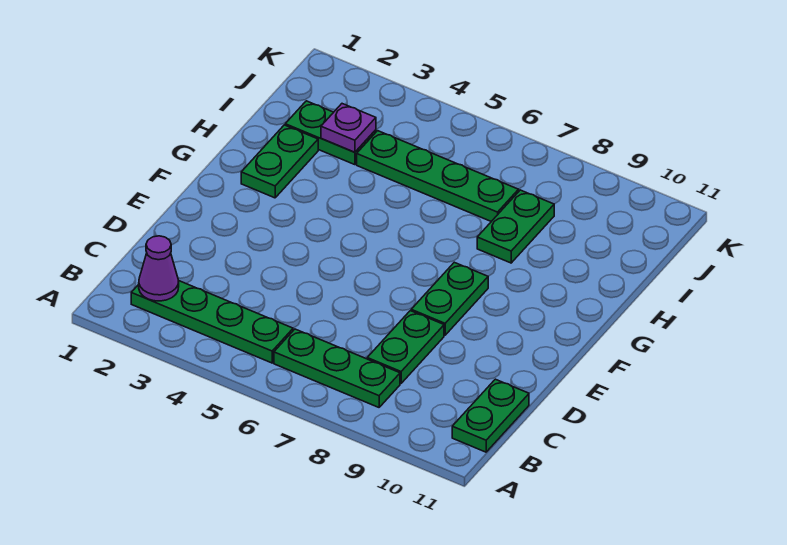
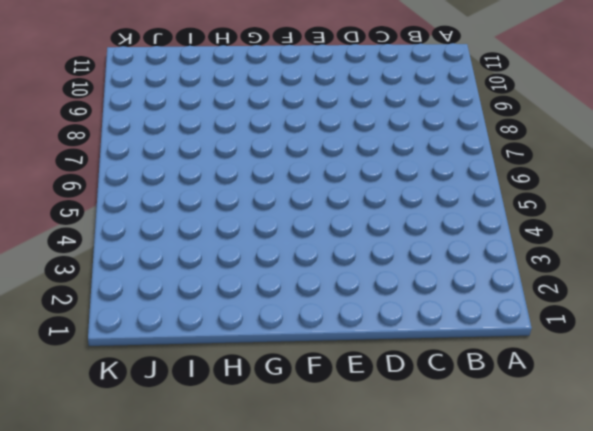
none -> green plate B2:B5 level 1
none -> green plate B6:B8 level 1

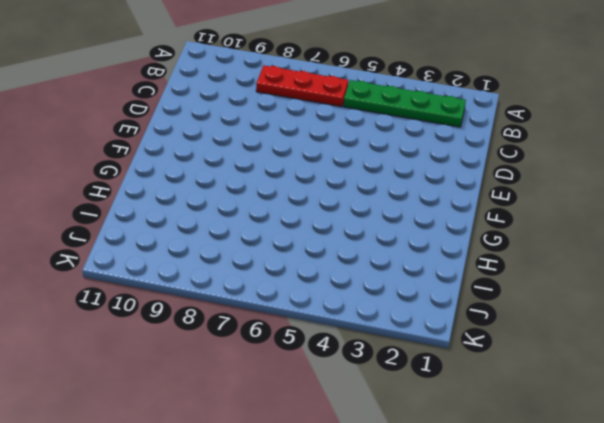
red plate B6:B8 level 1 -> green plate B6:B8 level 1
none -> green plate B11:C11 level 1
none -> green plate C8:D8 level 1

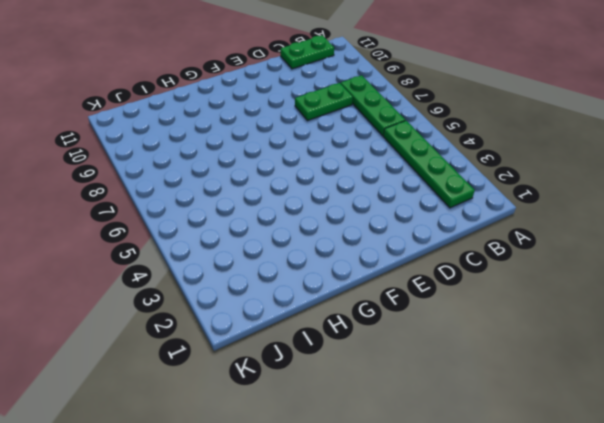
none -> green plate E8:F8 level 1
none -> green plate G2:H2 level 1

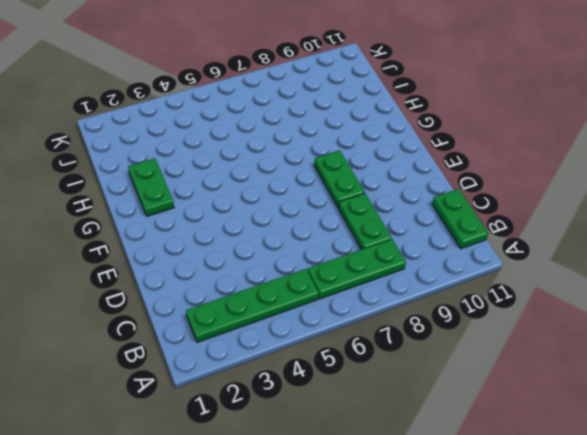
none -> green plate H8:I8 level 1
none -> green plate I2:I3 level 1

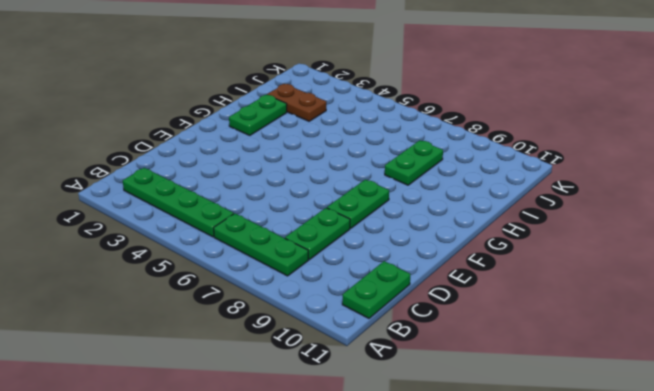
brown plate I2:I3 level 1 -> green plate I2:I3 level 1
none -> green plate I4:I7 level 1
none -> purple cone B2 level 2

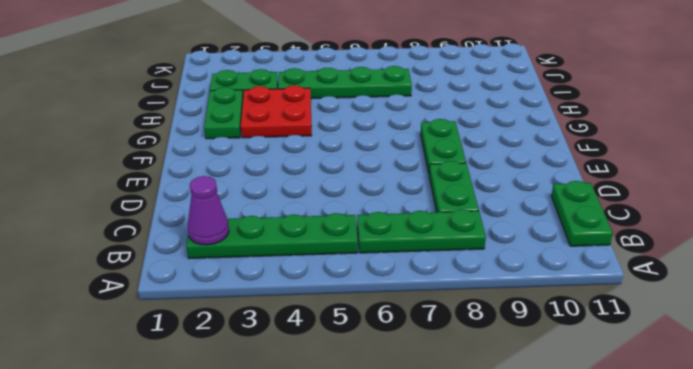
red plate G3:H4 level 1 -> none
none -> green plate H8:I8 level 1
none -> purple plate I3 level 2

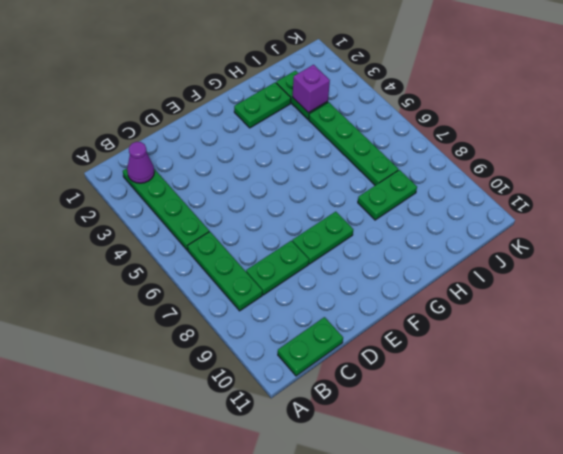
purple brick I3 level 2 -> purple plate I3 level 2

